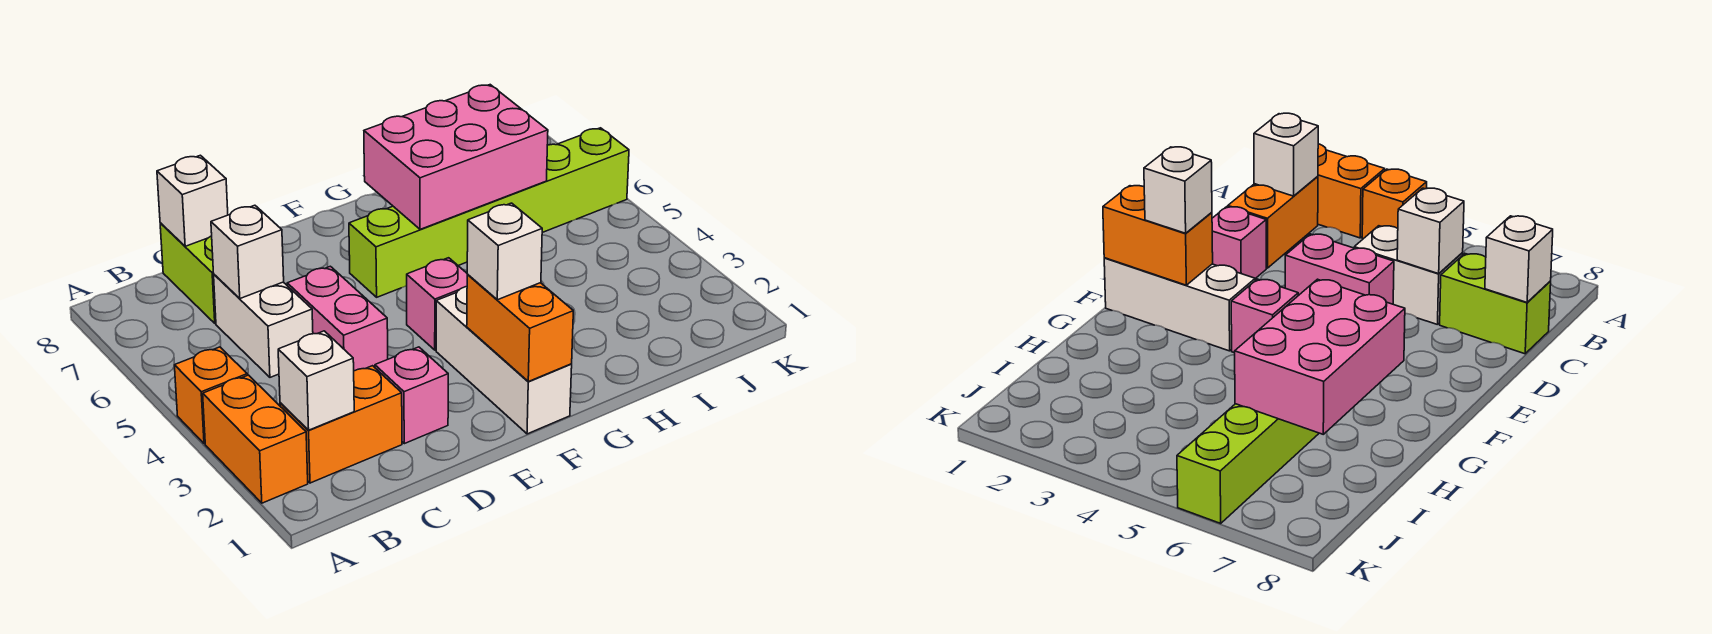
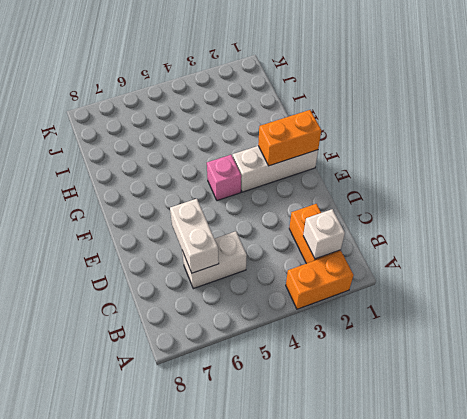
white brick C6:D6 level 2 -> white brick C6 level 2
none -> orange brick A4 level 1
none -> lime brick C7:C8 level 1
none -> pink brick D2 level 1

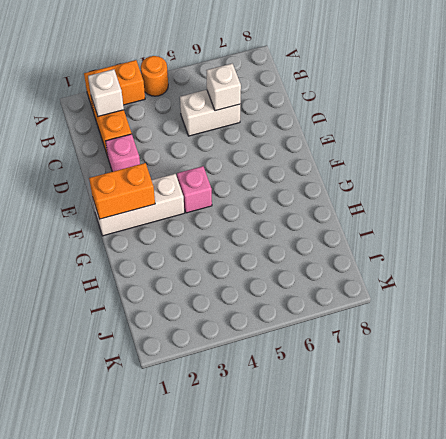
orange round brick A4 level 1 -> orange brick A4 level 1
none -> lime brick C7:C8 level 1
none -> pink brick D4:D5 level 1
none -> lime brick F6:K6 level 1

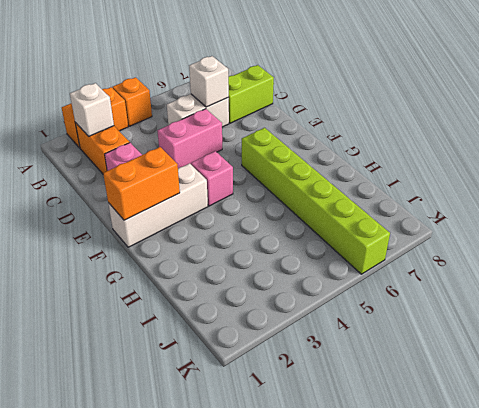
none -> white brick C8 level 2
none -> pink brick G6:I7 level 2
none -> white brick F2 level 3

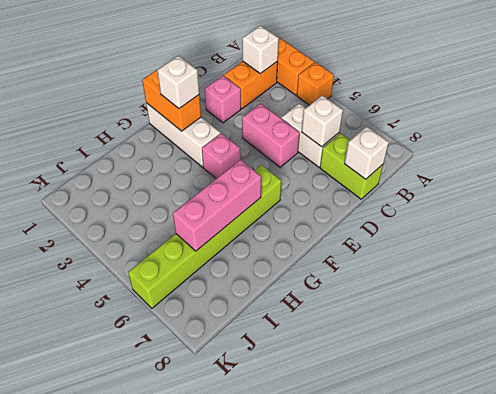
pink brick G6:I6 level 2 -> pink brick G6:I7 level 2

